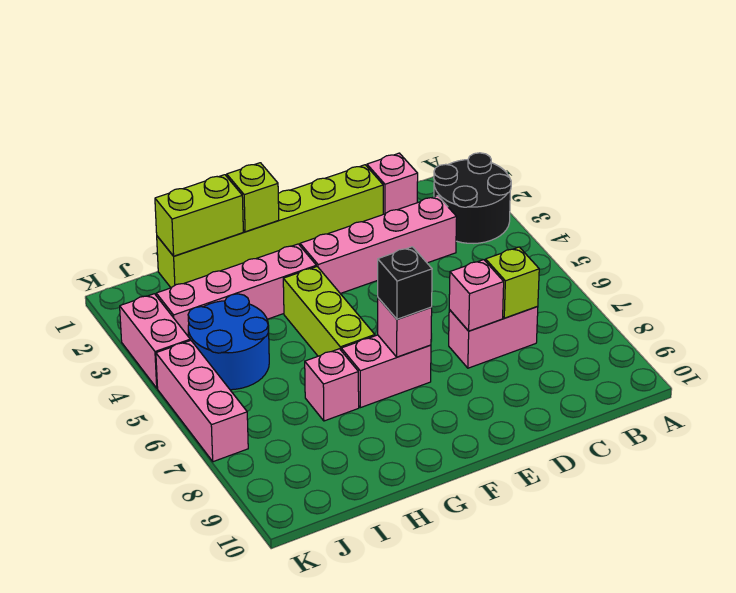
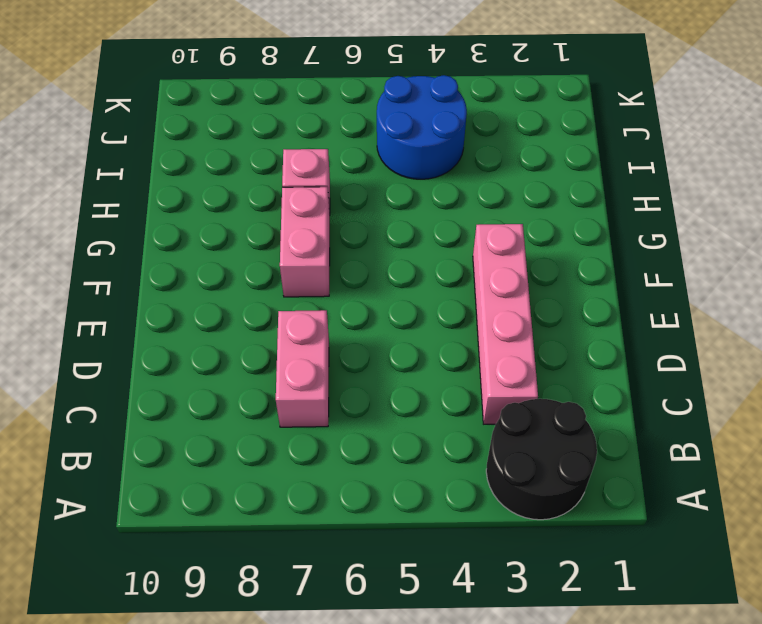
none -> pink brick C1 level 1
none -> lime brick D1:I1 level 1
none -> pink brick G3:J3 level 1

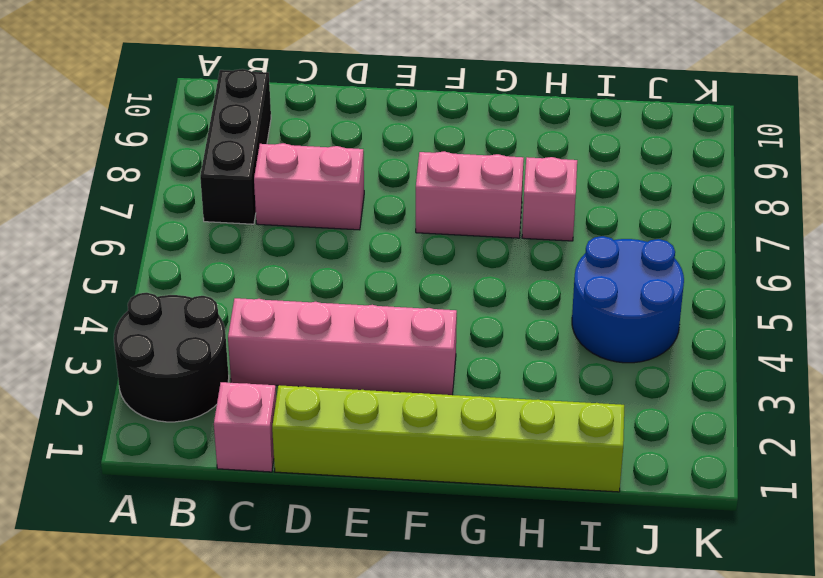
black brick B7:B9 level 1 -> none
none -> pink brick G3:J3 level 1
none -> lime brick G4:G6 level 1
none -> pink brick K3:K4 level 1

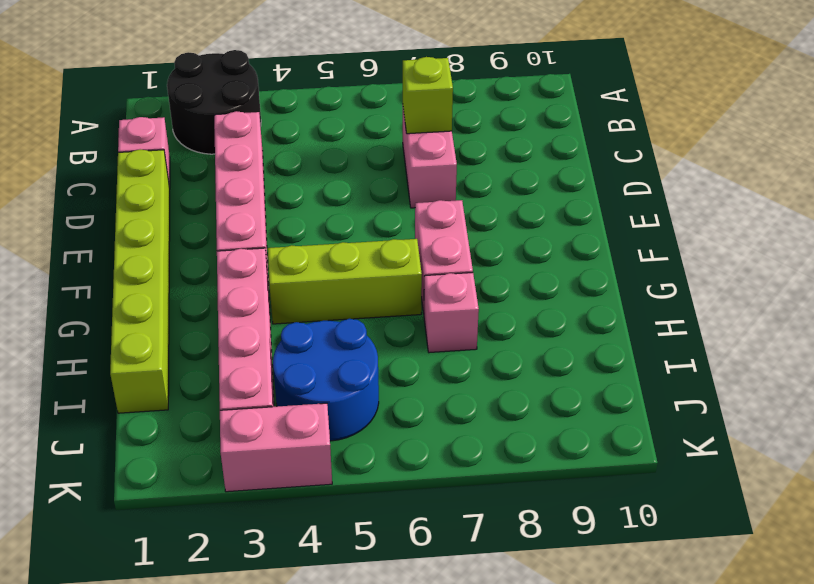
none -> pink brick K5:K7 level 1
none -> pink brick D7 level 2
none -> pink brick F7 level 2

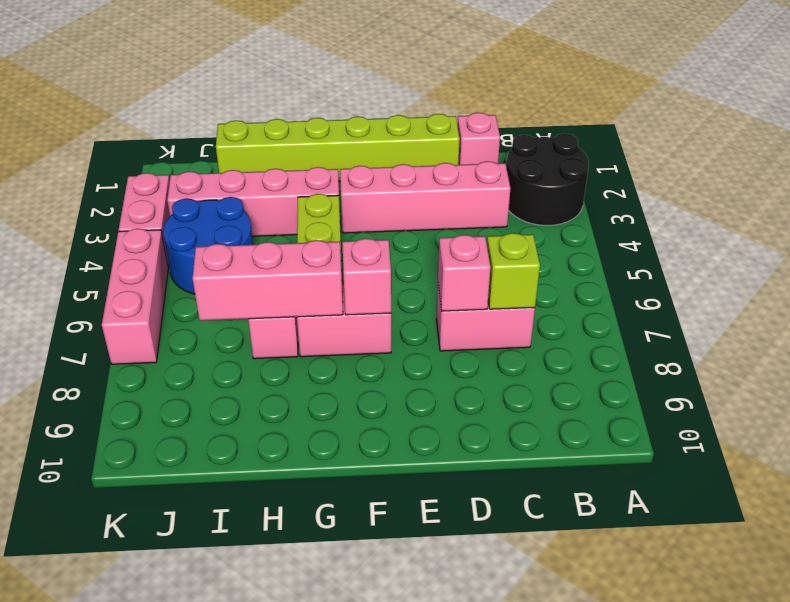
pink brick G7:I7 level 2 -> none
none -> lime brick G1 level 2
none -> lime brick H1:I1 level 2
none -> black brick F7 level 3

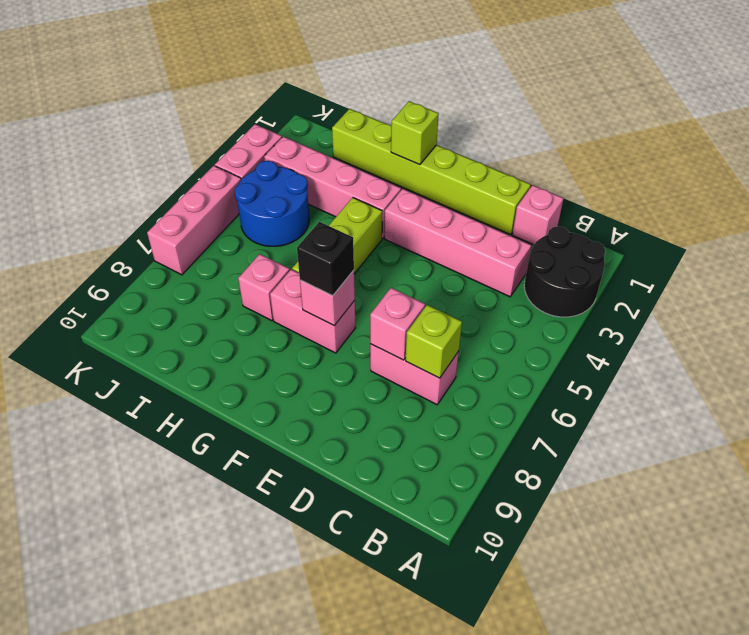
none -> lime brick H1:I1 level 2

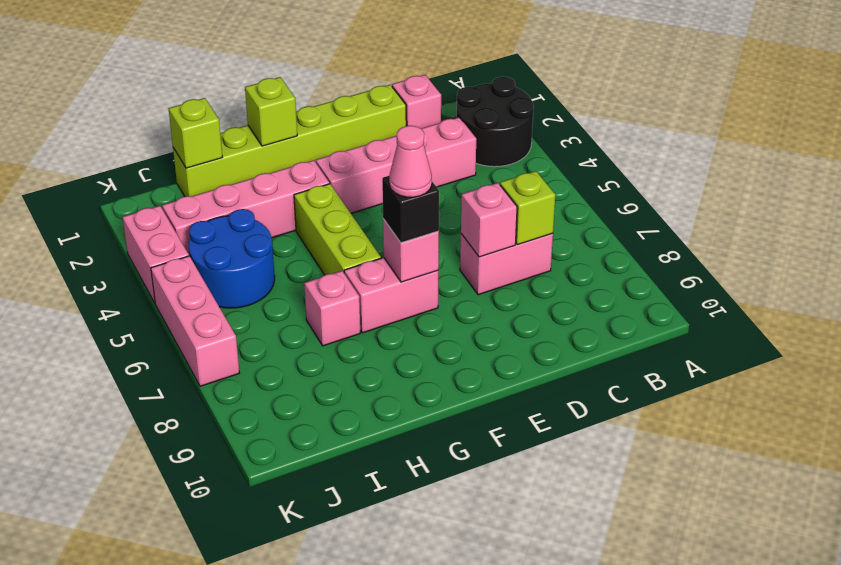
pink cone F7 level 4 -> none
lime brick I1 level 2 -> lime brick H1:I1 level 2

